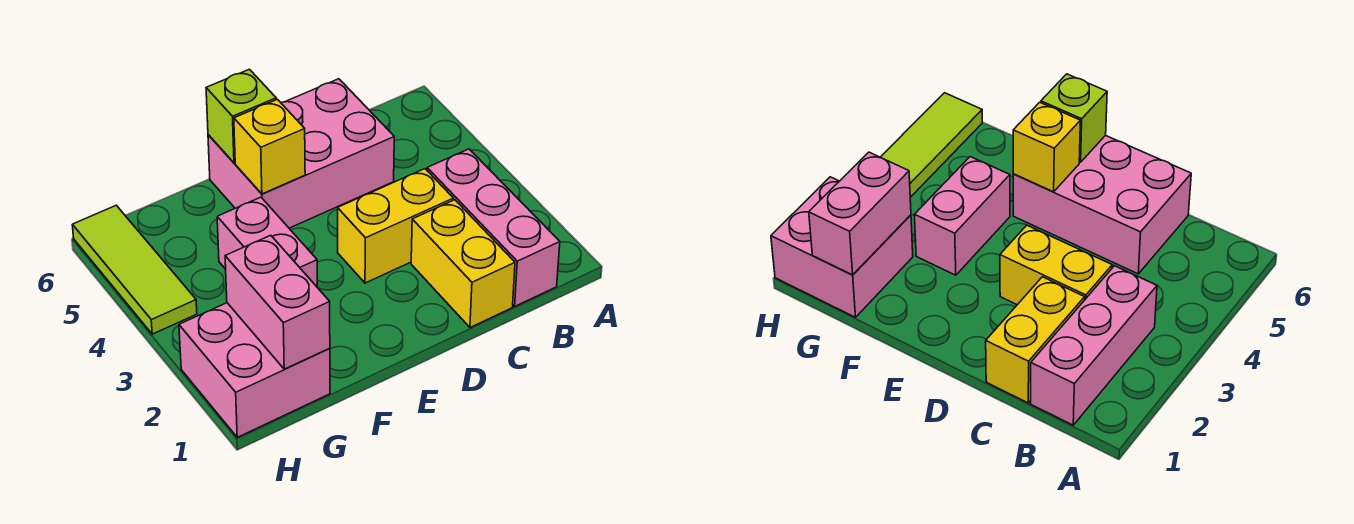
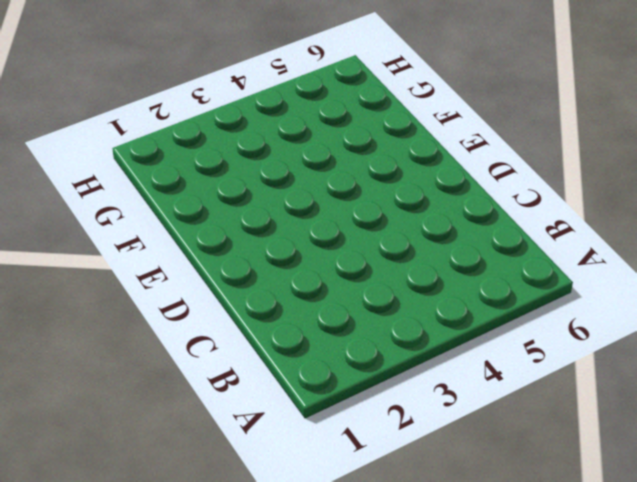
none -> pink brick B1:B3 level 1
none -> yellow brick C1:C2 level 1

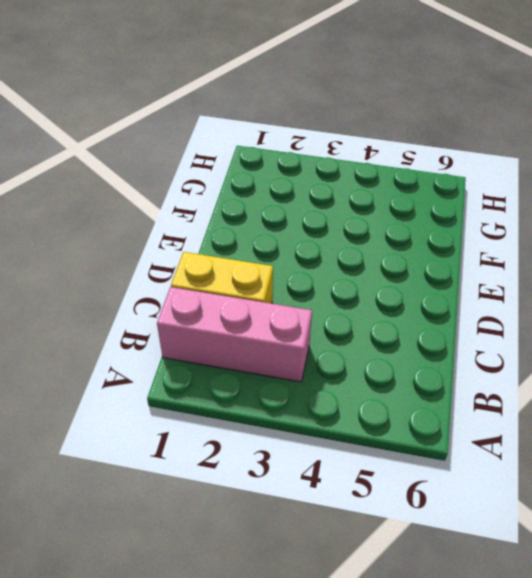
none -> yellow brick C3:D3 level 1
none -> pink brick C5:E6 level 1

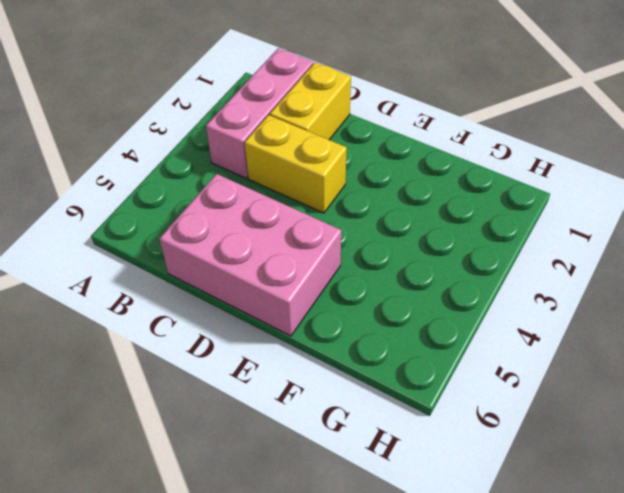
none -> pink brick F3:F4 level 1
none -> pink brick G1:H2 level 1

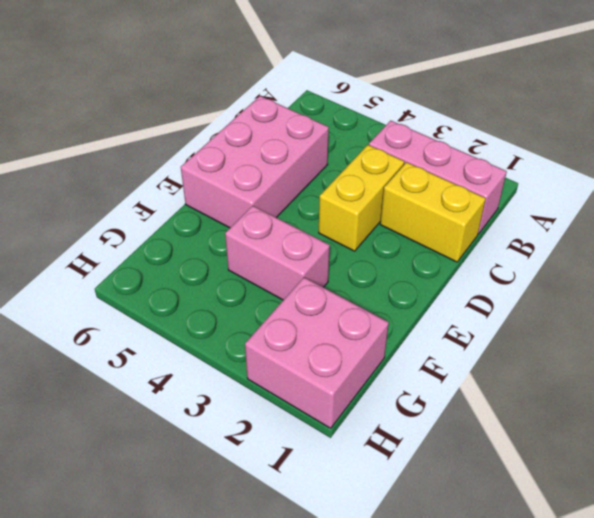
none -> lime tile H4:H6 level 1
none -> yellow brick E5 level 2

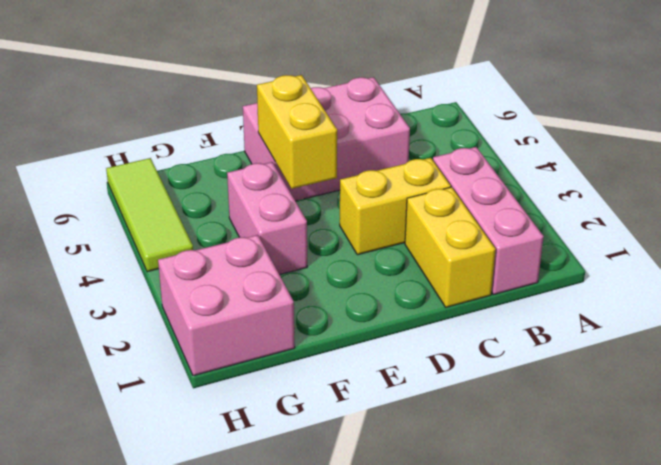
yellow brick E4:E5 level 2 -> yellow brick E5 level 2
none -> lime brick E6 level 2
none -> pink brick G1:G2 level 2

